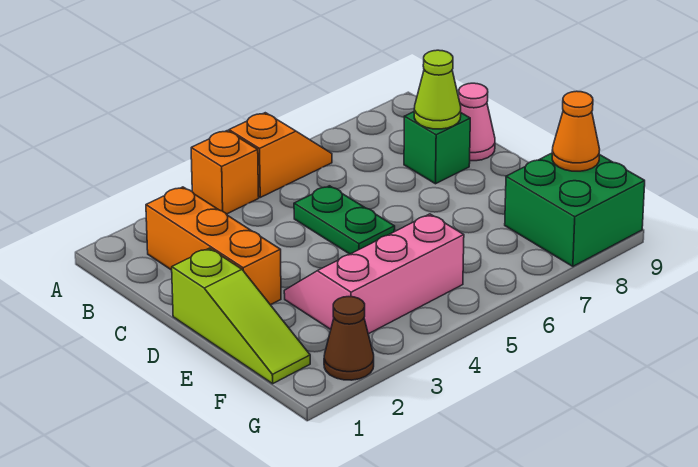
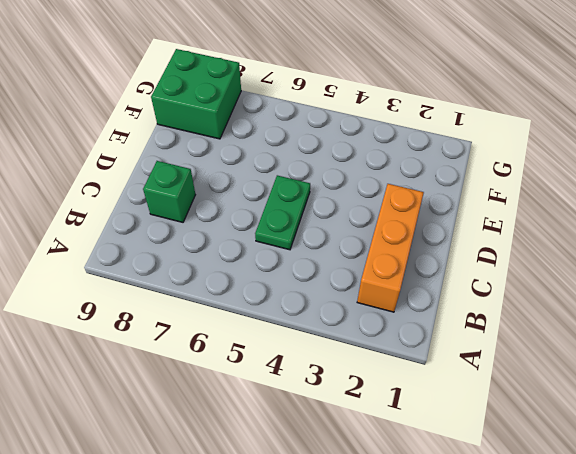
none -> orange brick A4 level 1
none -> orange slope A5:A6 level 1 top 5
none -> pink cone C9 level 1

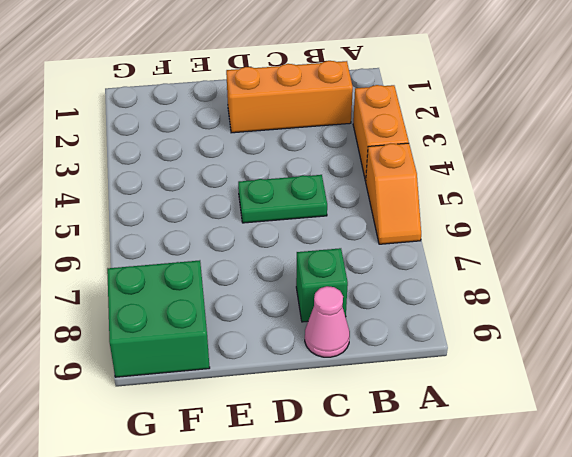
orange brick A3:A4 level 1 -> orange brick A4 level 1
none -> lime slope D1:F1 level 1 top D
none -> pink slope E3:F5 level 1 top F
none -> brown cone G2 level 1

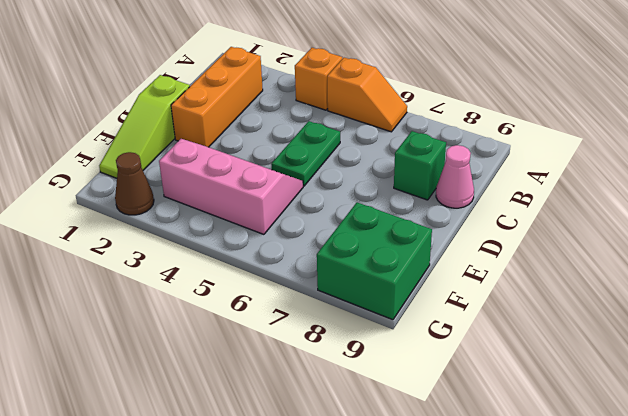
none -> lime cone C8 level 2
none -> orange cone F9 level 2

